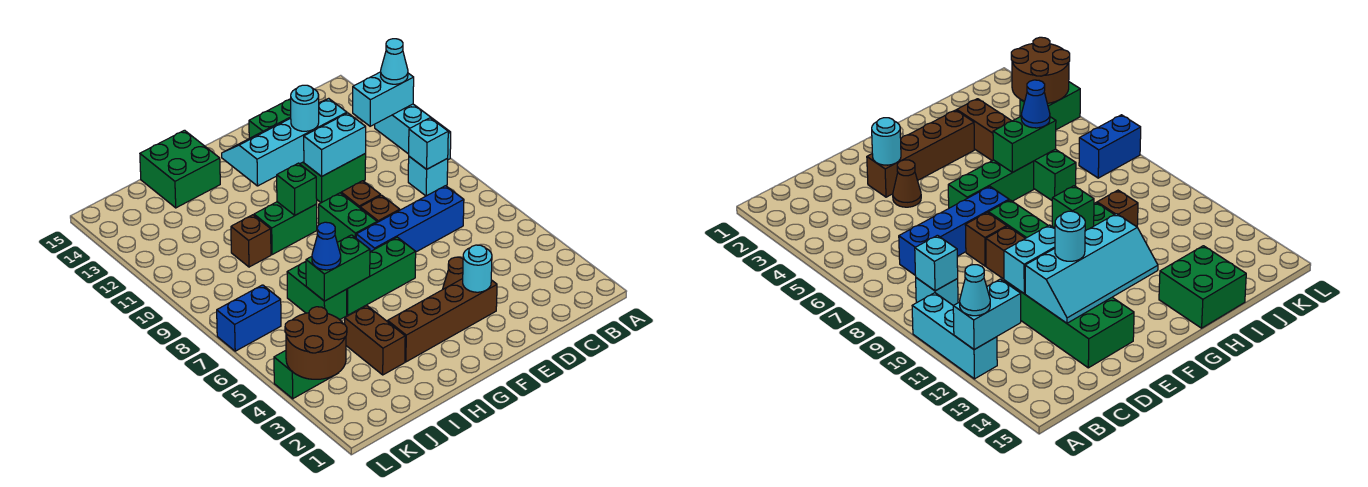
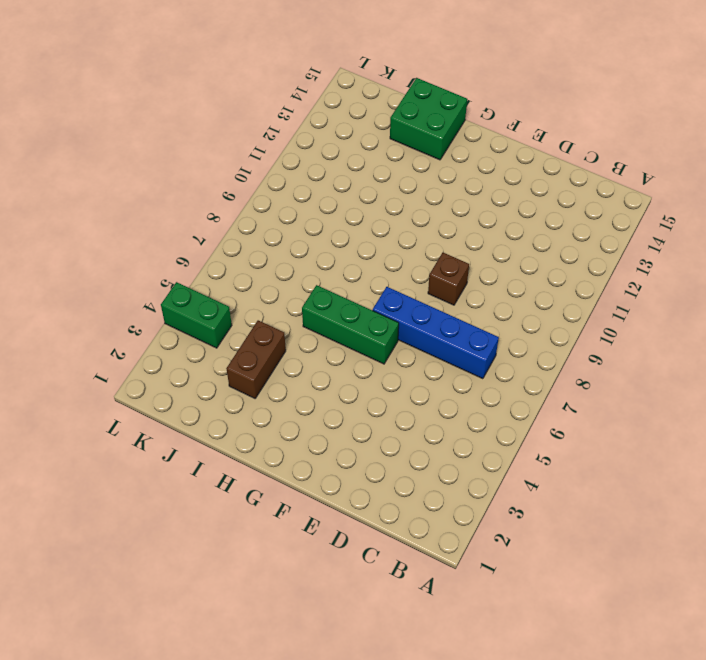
none -> cyan brick A10:A12 level 1
none -> cyan brick B9 level 1
none -> green brick D11:E14 level 1

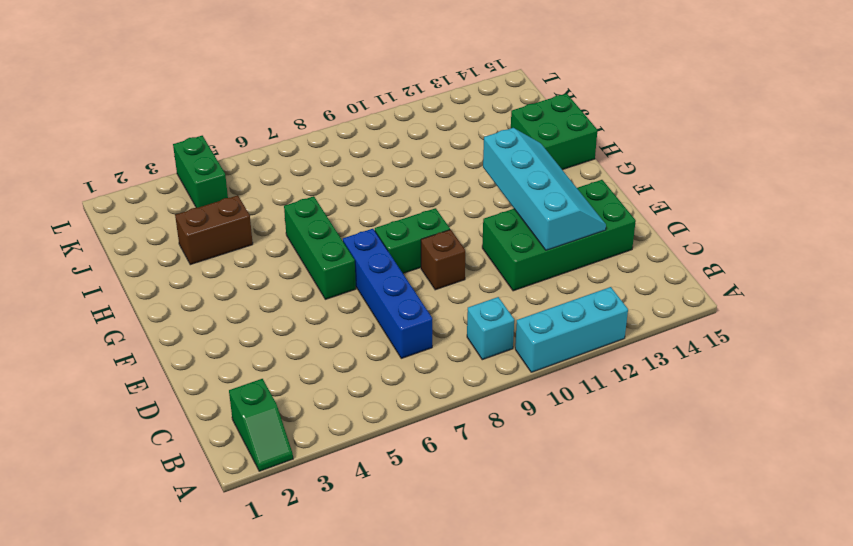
green slope A2:B2 level 1 top B -> none
none -> brown brick E3:H3 level 1
none -> brown cone E4 level 1
none -> brown brick E8 level 1

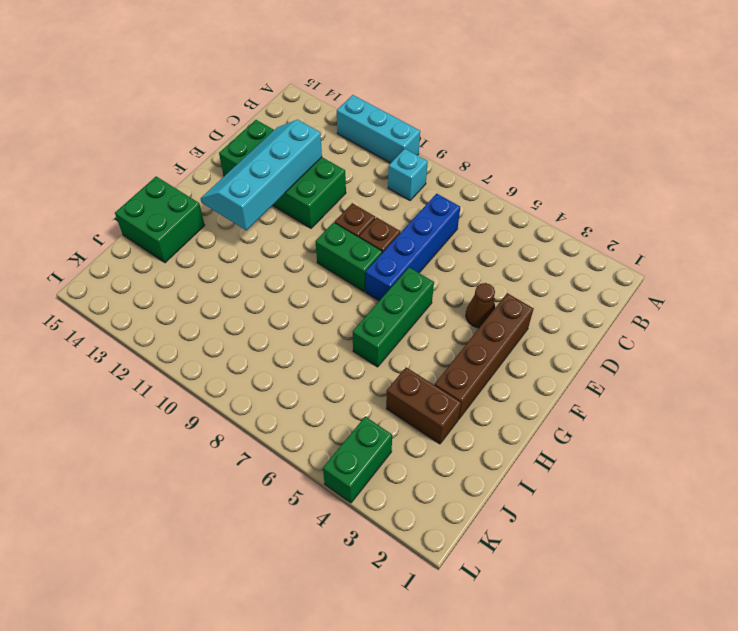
none -> green brick G10:H10 level 1
none -> green brick I6:I7 level 1
none -> brown brick I10 level 1

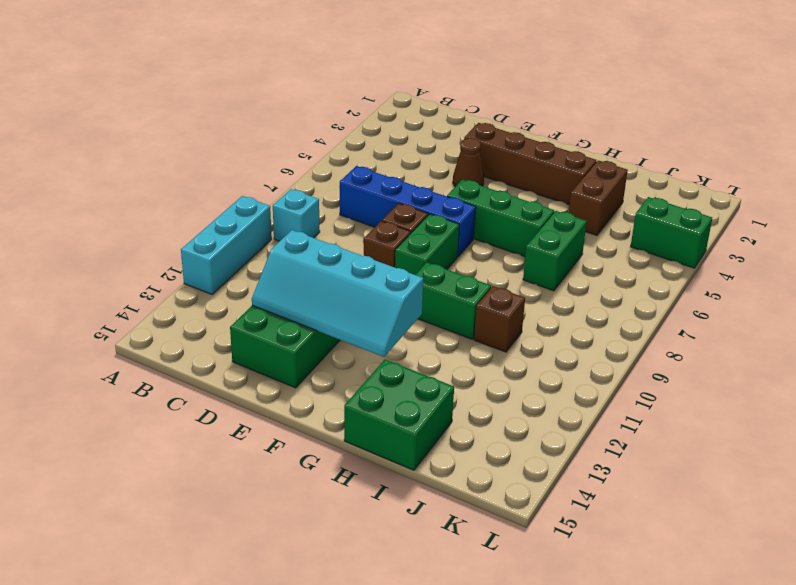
none -> blue brick K7:L7 level 1
none -> cyan brick A12:B12 level 2
none -> cyan brick B9 level 2

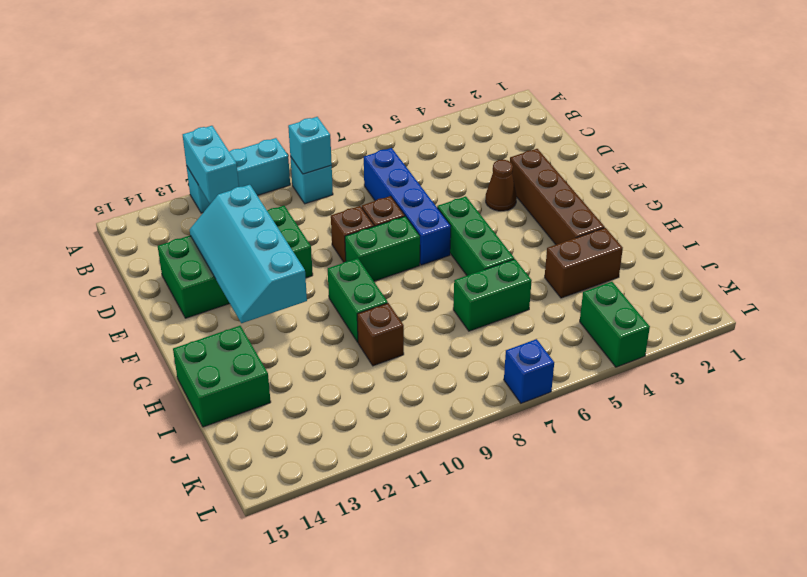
blue brick L7 level 1 -> blue brick K7:L7 level 1
none -> cyan brick D11:E11 level 2
none -> cyan round brick E3 level 2
none -> green brick G10 level 2

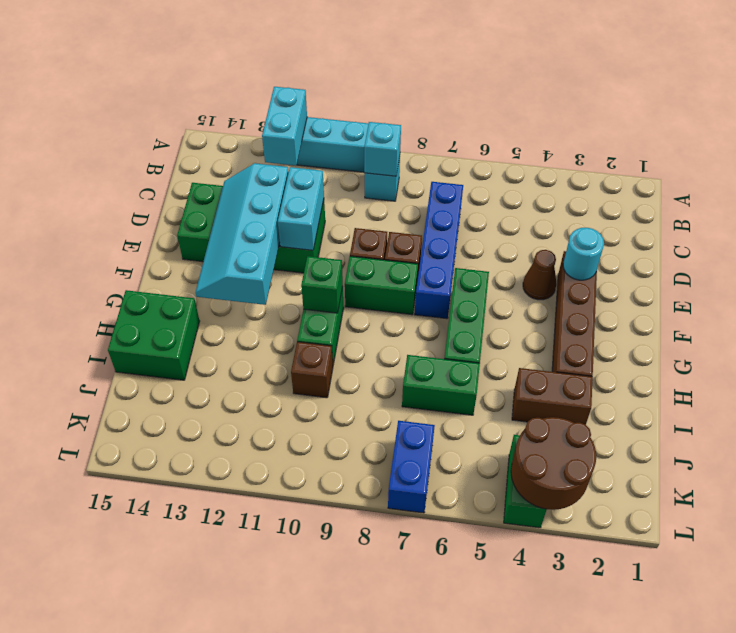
none -> green brick H6:I6 level 2
none -> cyan cone A12 level 3
none -> cyan round brick E12 level 3

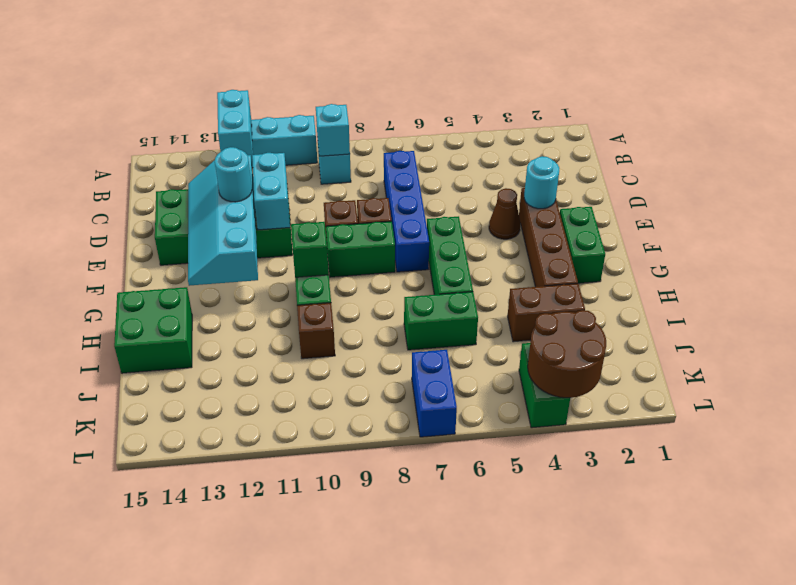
green brick F2:G2 level 1 -> green brick H6:I6 level 2
none -> cyan cone A12 level 3
none -> blue cone I6 level 3

